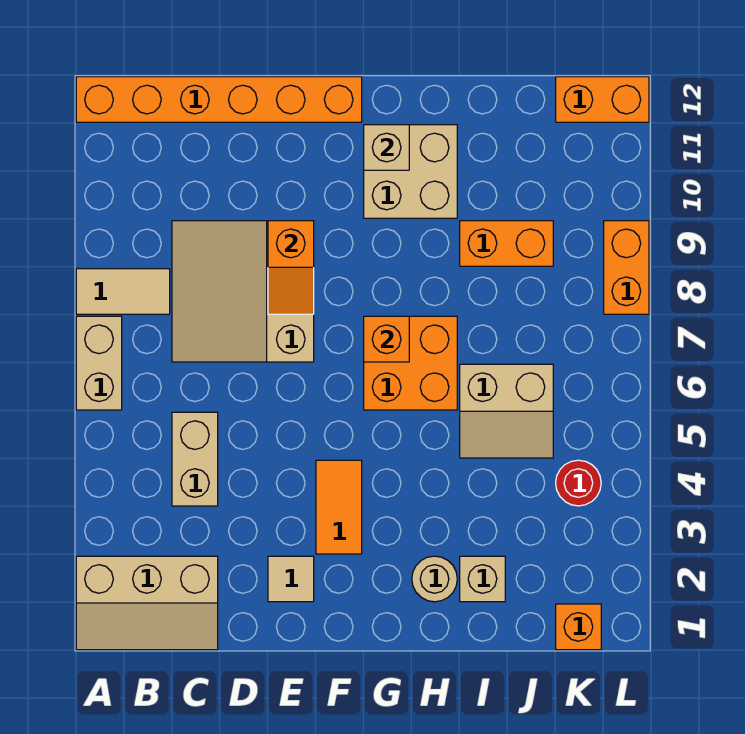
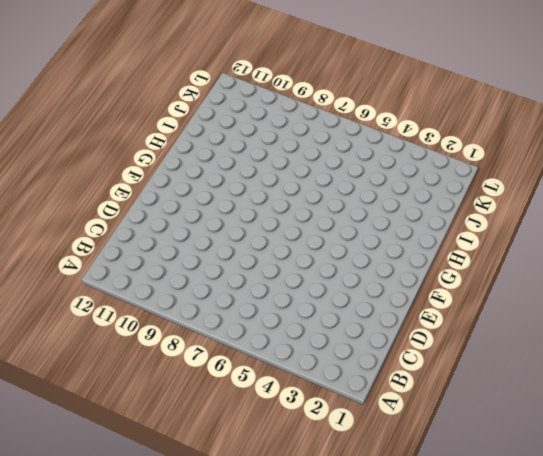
none -> tan slope A1:C2 level 1 top 2
none -> tan brick A6:A7 level 1
none -> tan tile A8:B8 level 1

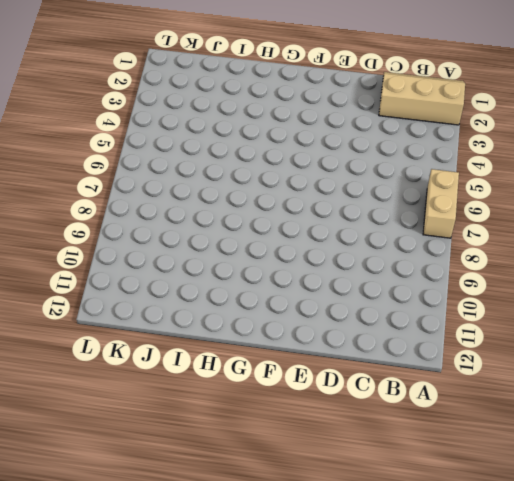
none -> tan tile A8:B8 level 1
none -> orange brick A12:F12 level 1
none -> tan brick C4:C5 level 1

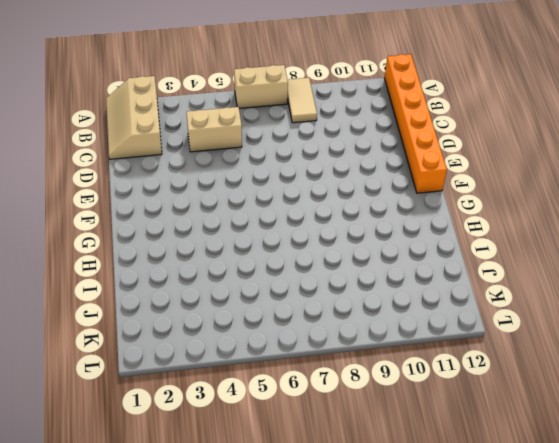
none -> tan slope C7:E9 level 1 top E
none -> tan tile E2 level 1
none -> orange tile F3:F4 level 1

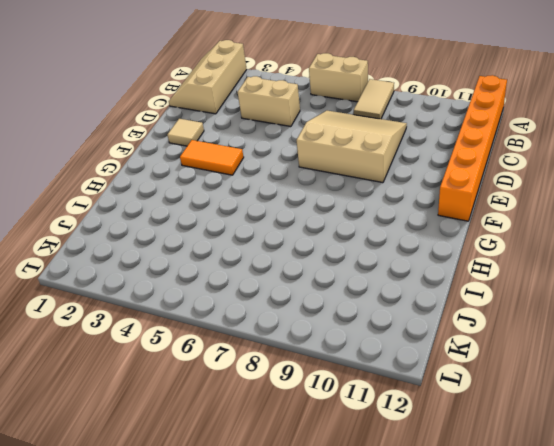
none -> orange brick G6:H7 level 1
none -> tan brick G10:H11 level 1
none -> tan round brick H2 level 1

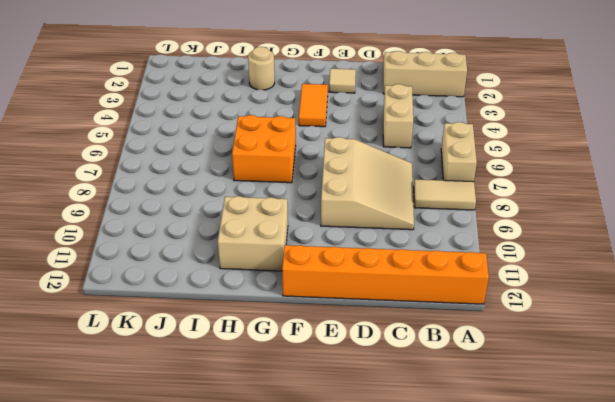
none -> tan brick I2 level 1
none -> tan slope I5:J6 level 1 top 6
none -> orange brick I9:J9 level 1

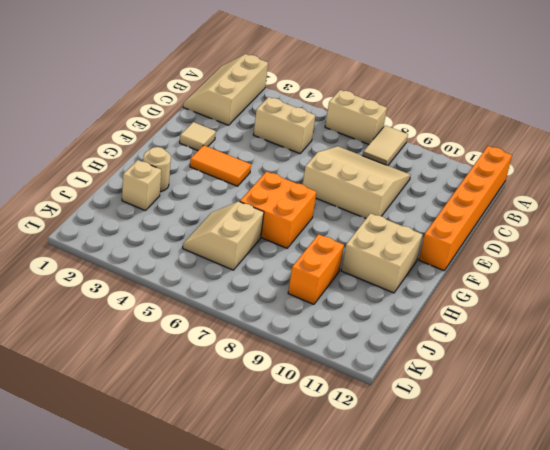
none -> orange brick K1 level 1
none -> red round brick K4 level 1
none -> orange brick K12:L12 level 1

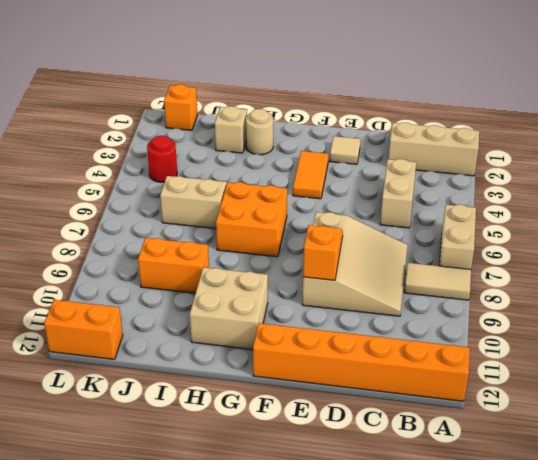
none -> orange brick L8:L9 level 1
none -> orange brick G7 level 2
none -> tan brick G11 level 2

